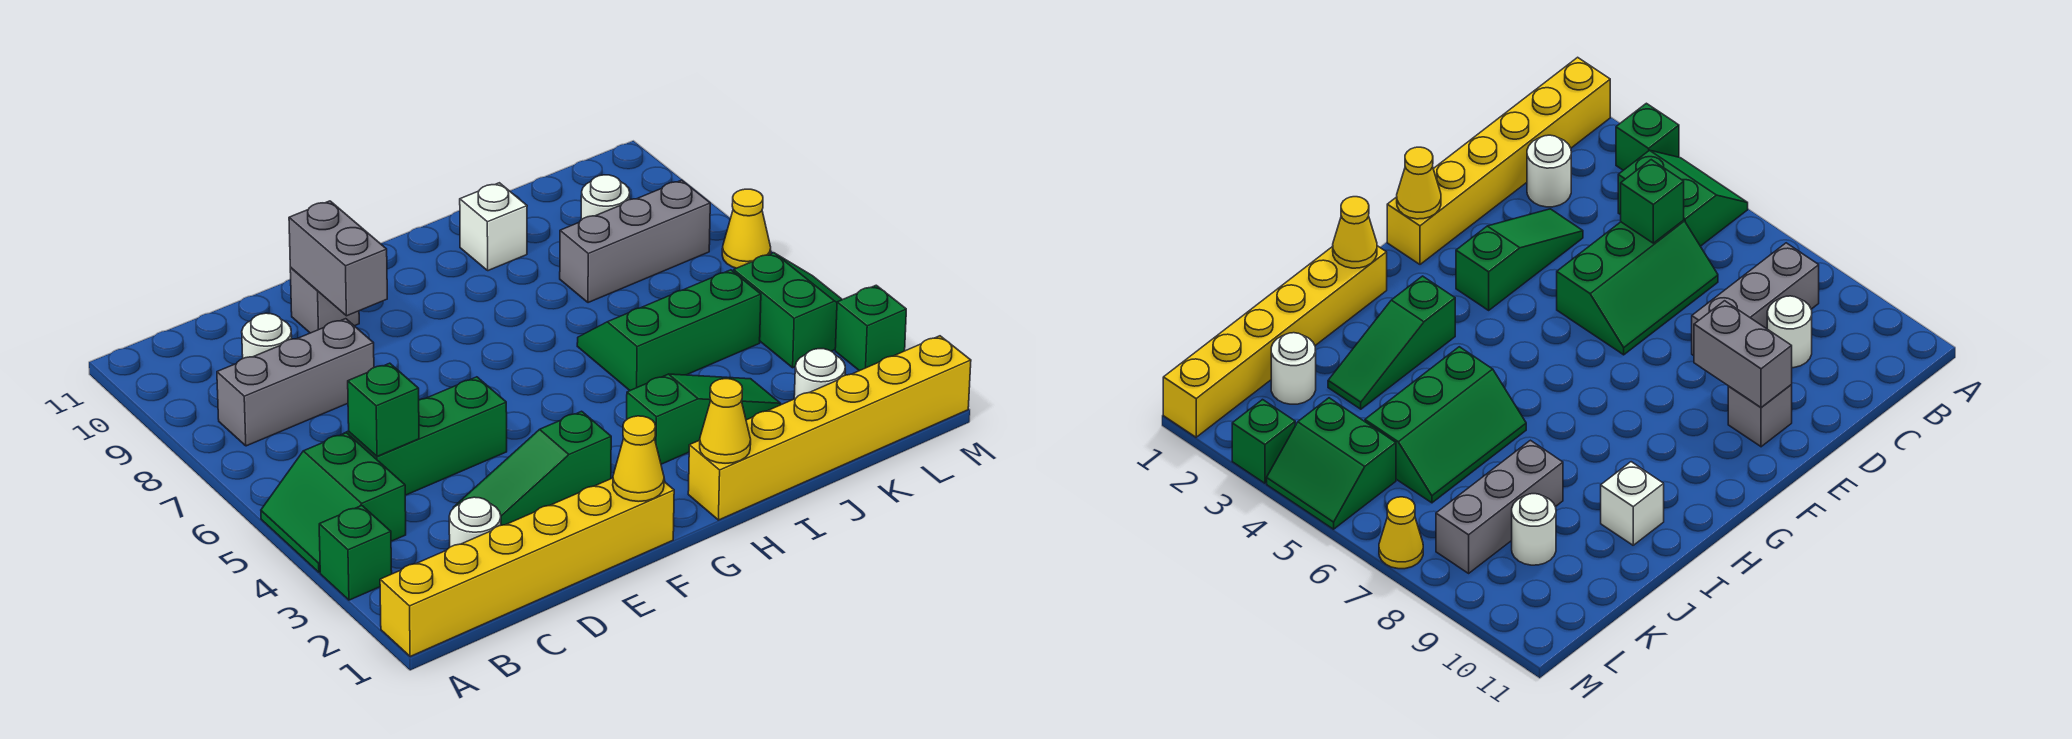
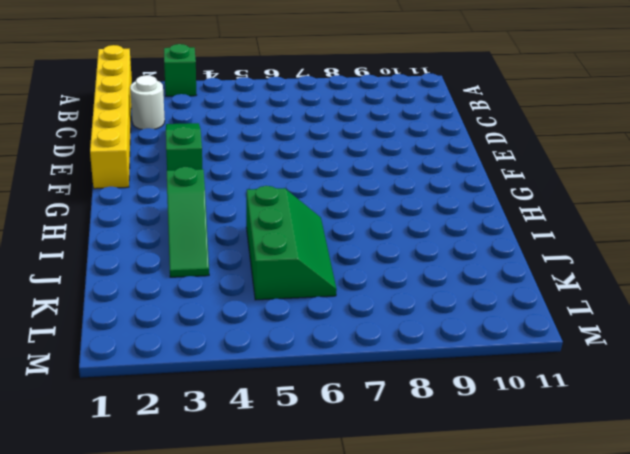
none -> green slope A4:B5 level 1 top B
none -> grey brick B8:D8 level 1
none -> green slope C5:E6 level 1 top 5

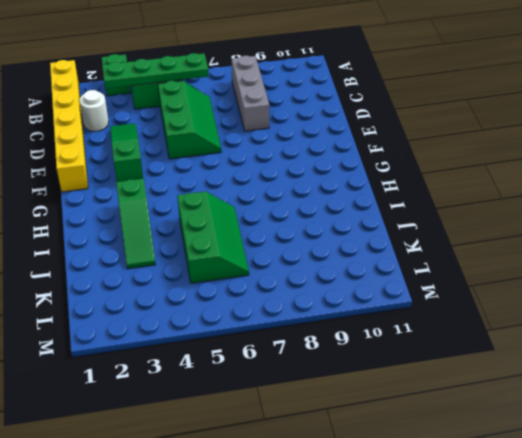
green plate B3:B6 level 2 -> none
none -> white round brick C9 level 1
none -> grey brick E10 level 1
none -> yellow brick H1:M1 level 1

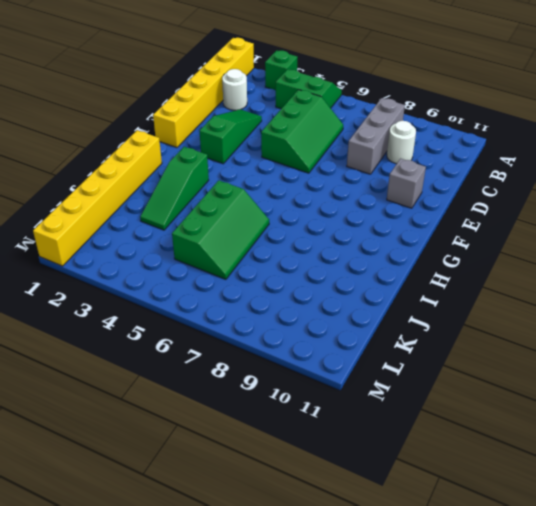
none -> white brick I10 level 1
none -> grey brick J8:L8 level 1
none -> white round brick K2 level 1

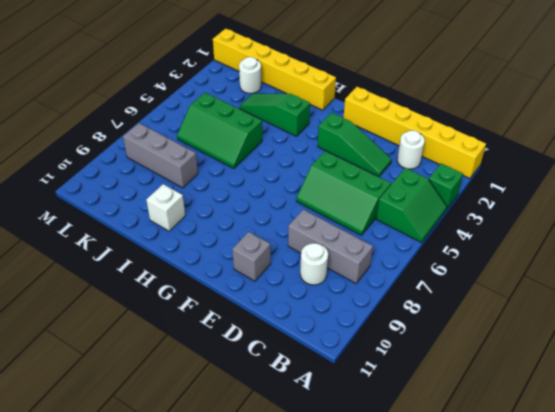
none -> white round brick K9 level 1
none -> green slope L4:M5 level 1 top L
none -> green brick M3 level 1

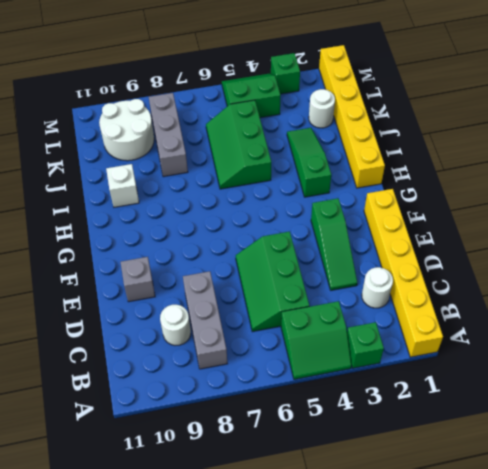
white round brick K9:L10 level 1 -> white round brick K9 level 1
none -> yellow cone M7 level 1
none -> green brick C5 level 2
none -> grey brick E9:E10 level 2

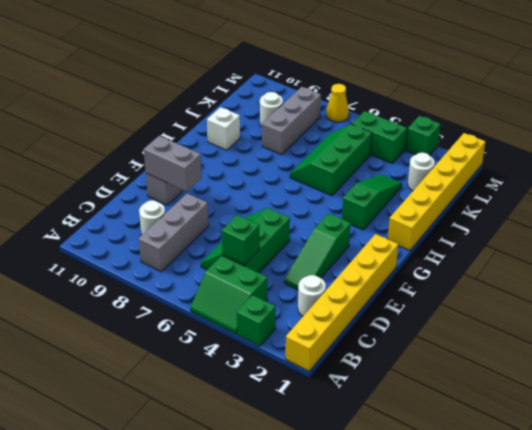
none -> yellow cone F1 level 2
none -> yellow cone H1 level 2

